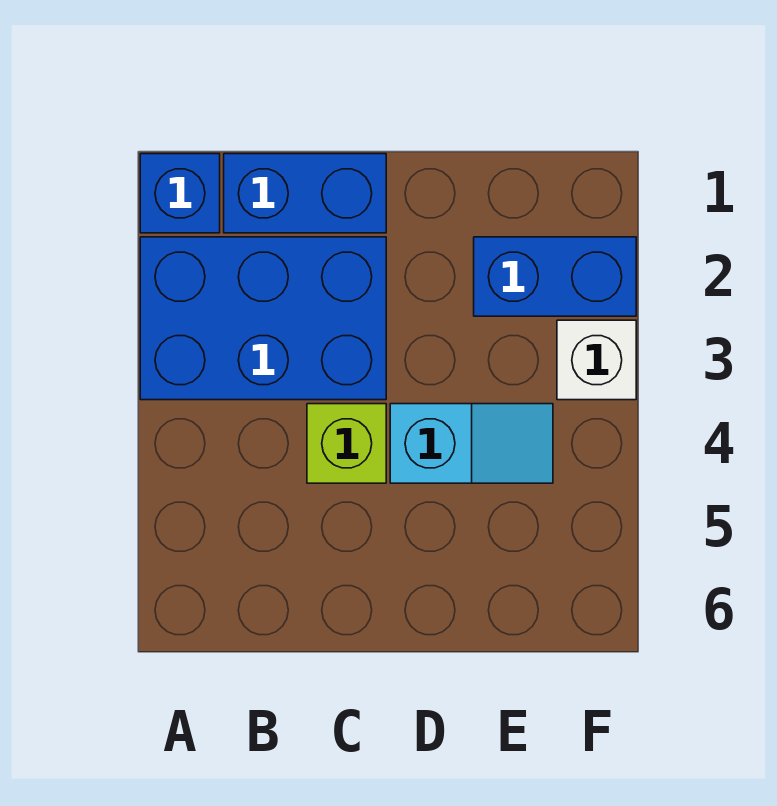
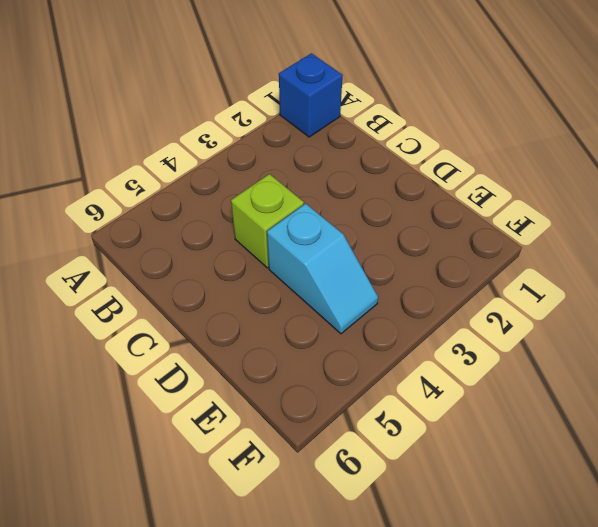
none -> blue brick A2:C3 level 1
none -> blue brick B1:C1 level 1

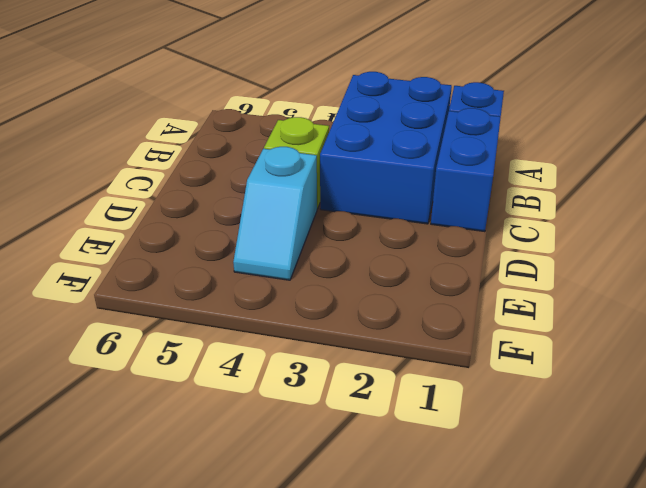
none -> blue brick E2:F2 level 1
none -> white brick F3 level 1

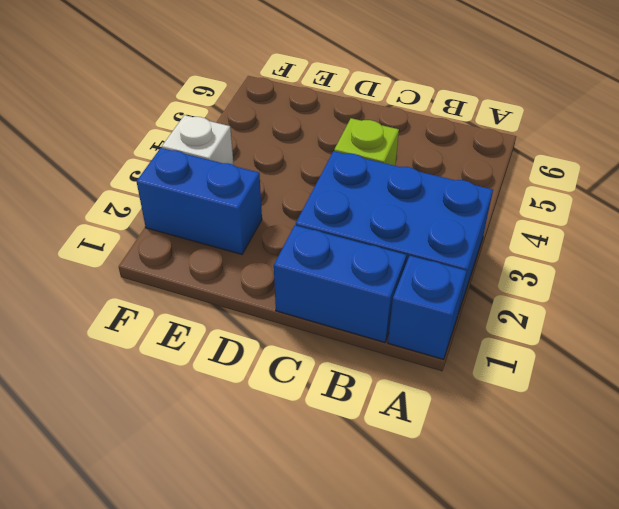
none -> cyan slope D4:E4 level 1 top D

